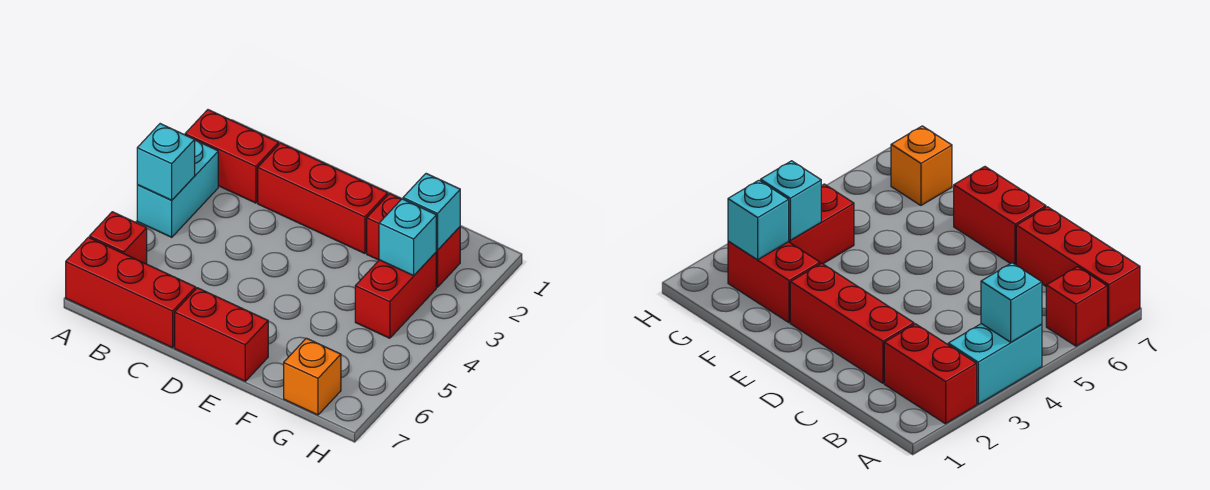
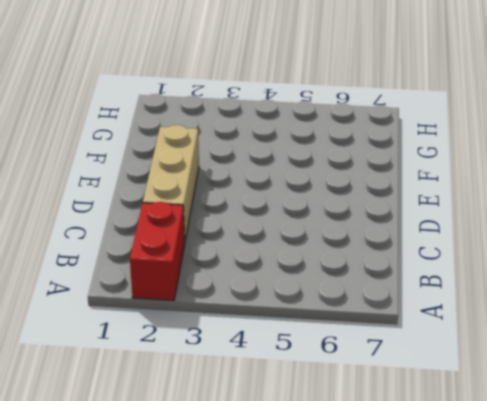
tan brick C2:E2 level 1 -> red brick C2:E2 level 1
none -> cyan brick A3:A4 level 1
none -> red brick A6 level 1
none -> red brick A7:C7 level 1

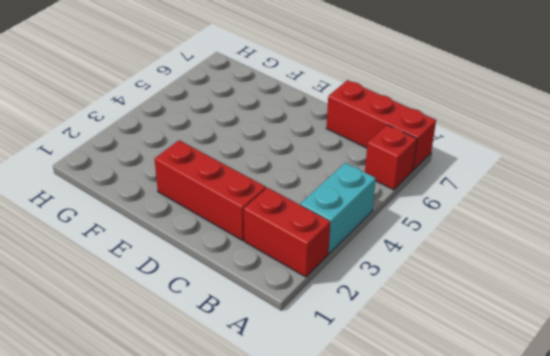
none -> red brick D7:E7 level 1
none -> red brick F2:G2 level 1
none -> red brick G3:G4 level 1

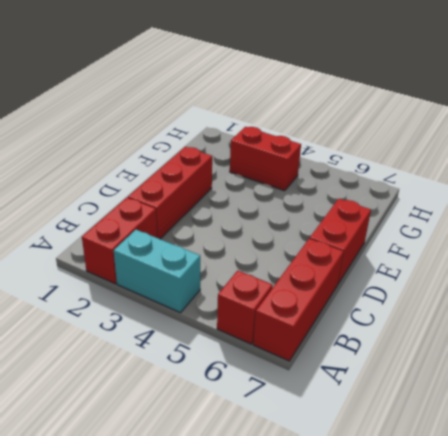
none -> red brick F2:G2 level 1
none -> orange brick G7 level 1
none -> cyan brick A4 level 2

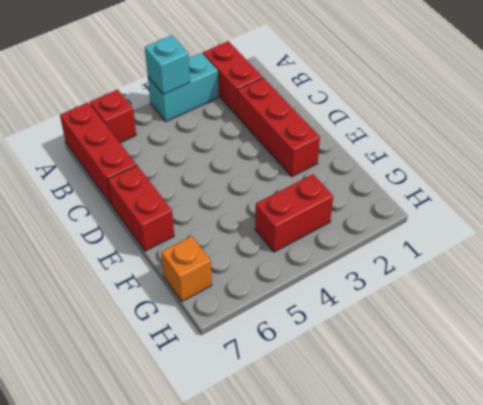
none -> red brick F2:G2 level 1
none -> cyan brick G2 level 2
none -> cyan brick G3 level 2

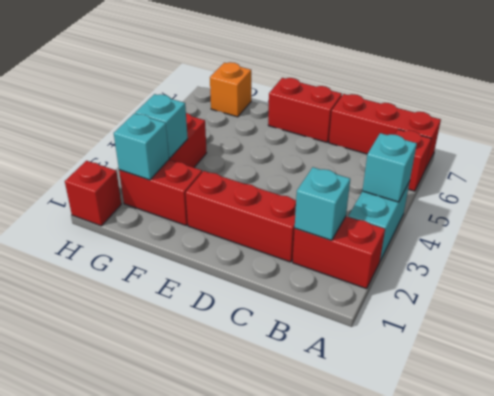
cyan brick B2 level 2 -> none
red brick H1 level 1 -> none

